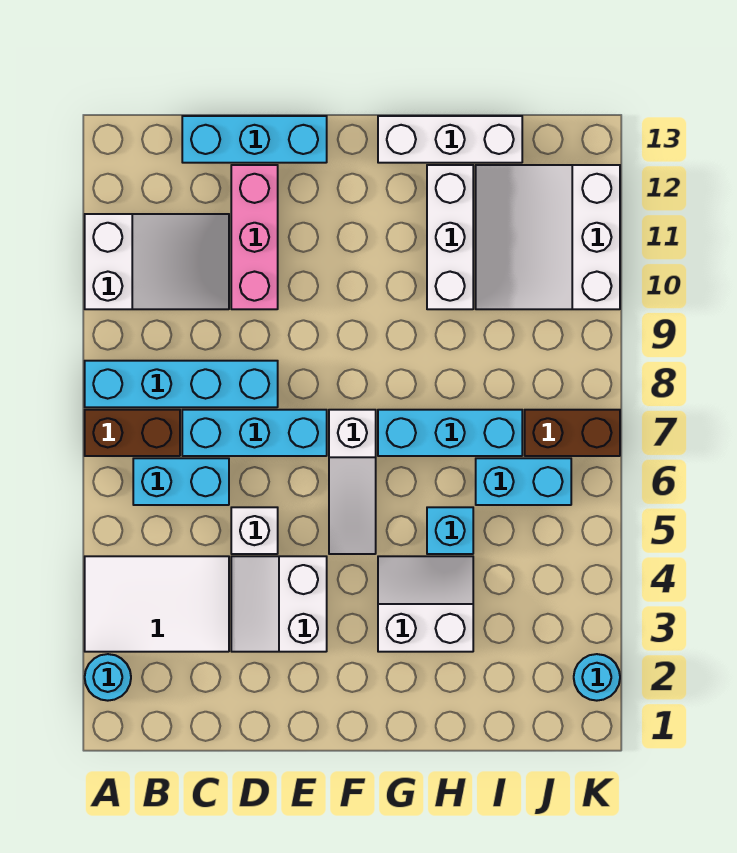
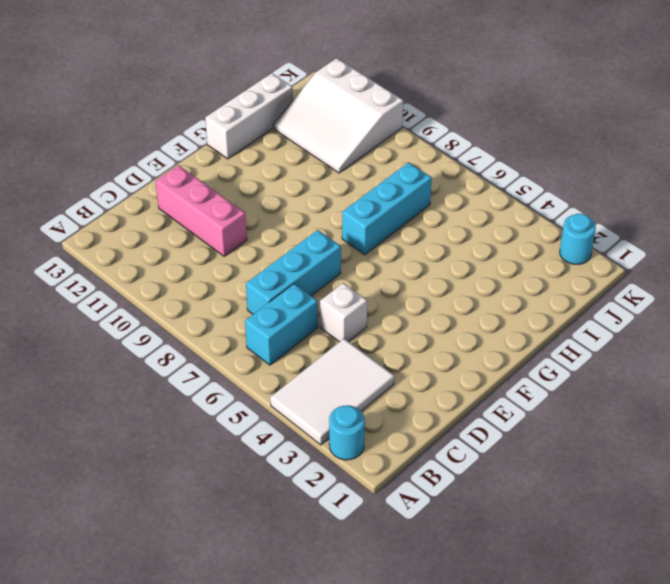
none -> brown brick A7:B7 level 1
none -> cyan brick A8:D8 level 1
none -> white slope A10:C11 level 1 top A

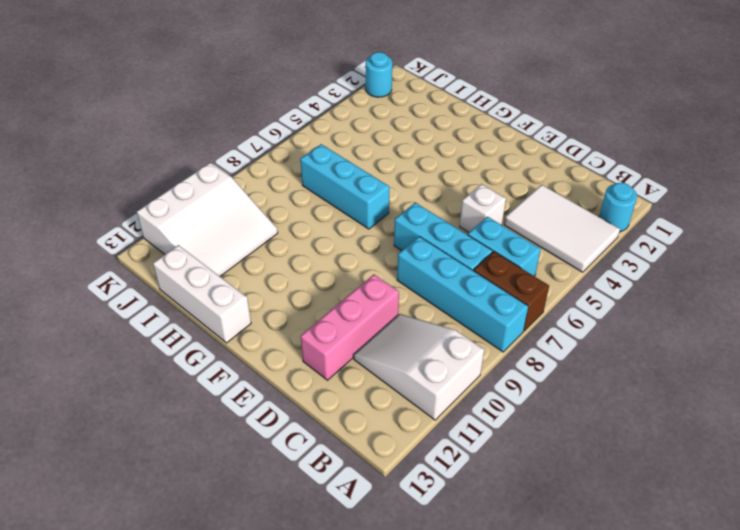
none -> cyan brick C13:E13 level 1
none -> white slope D3:E4 level 1 top E
none -> white slope F5:F7 level 1 top 7

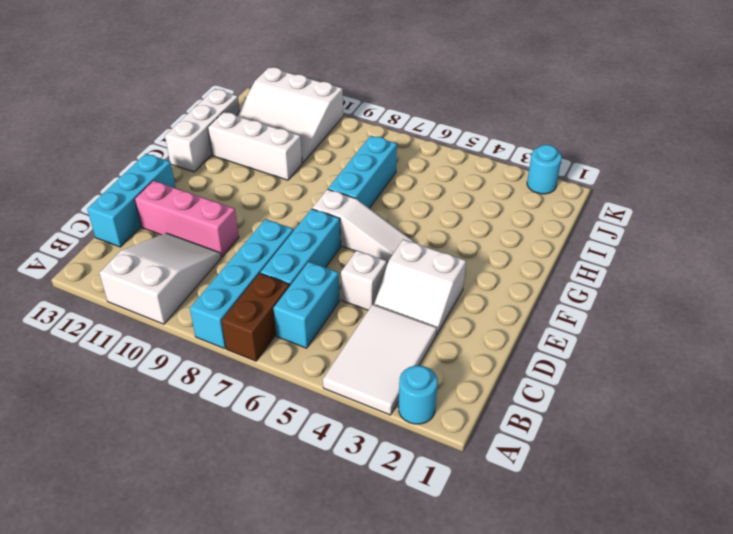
none -> white slope G3:H4 level 1 top 3
none -> cyan brick H5 level 1
none -> cyan brick I6:J6 level 1

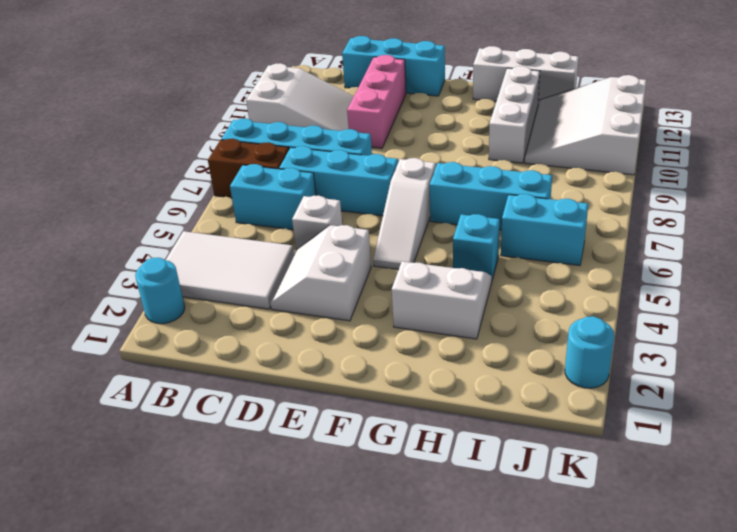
none -> brown brick J7:K7 level 1

